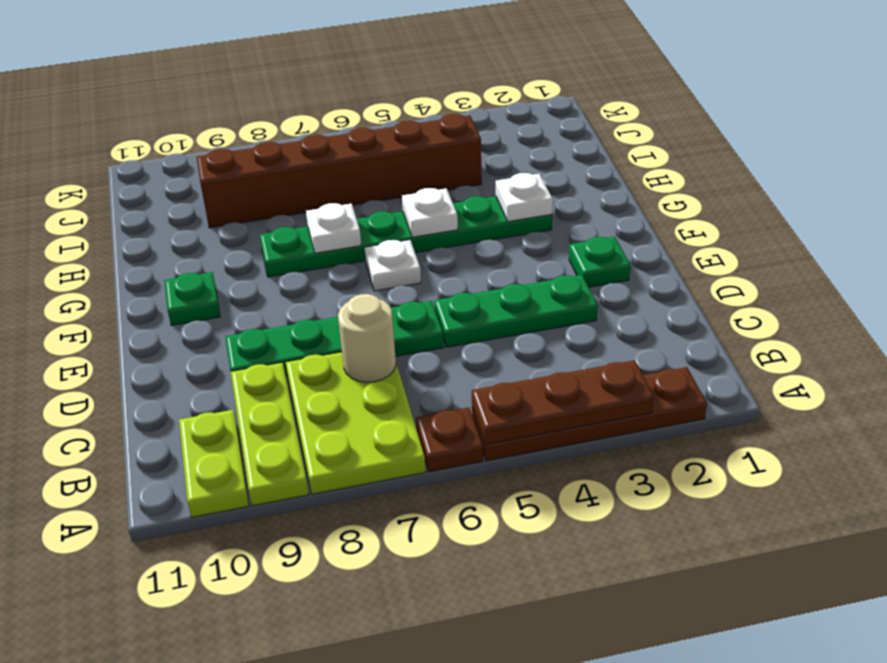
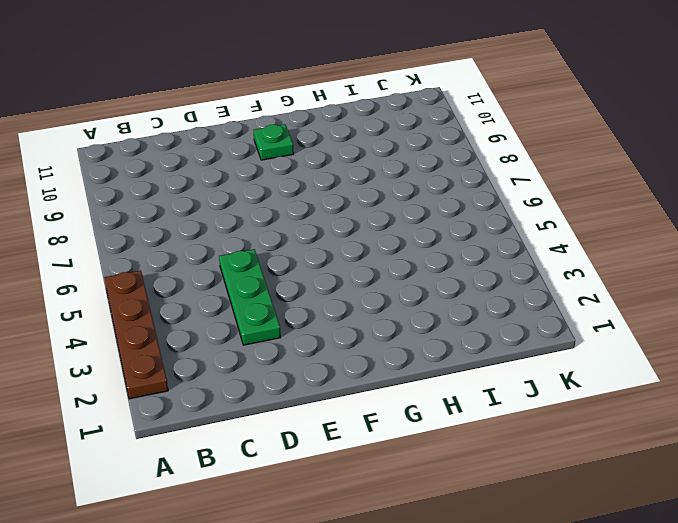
none -> brown plate A6 level 1
none -> lime plate A7:C8 level 1
none -> lime plate A9:C9 level 1

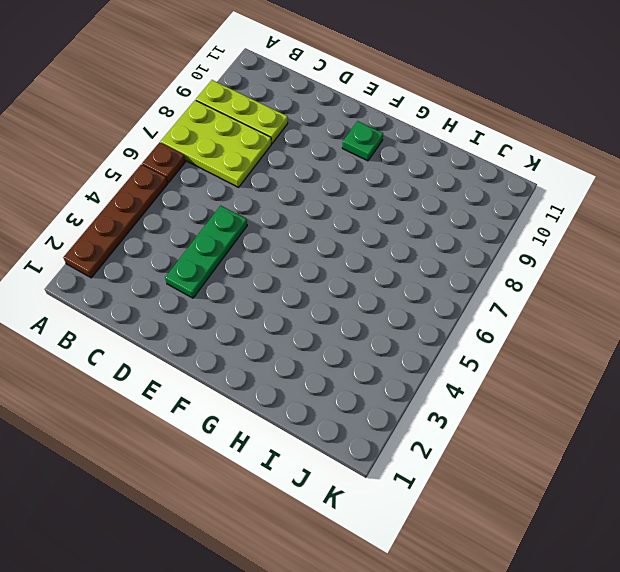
none -> lime plate A10:B10 level 1
none -> green plate D6:D9 level 1
none -> green plate E2 level 1

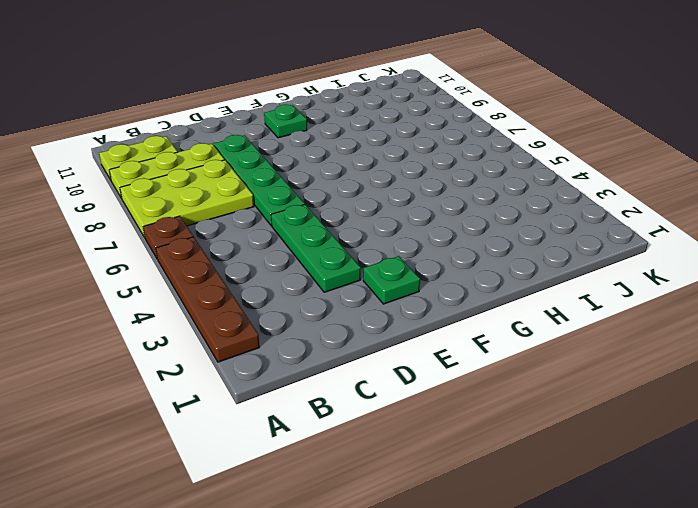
none -> white plate F6 level 1
none -> green plate G3:G8 level 1
none -> brown brick I4:I9 level 1

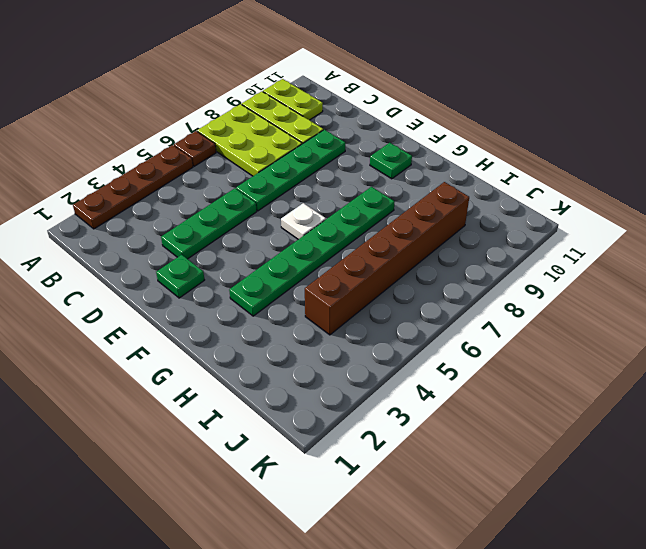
none -> brown plate A3:A5 level 2
none -> tan round brick C7 level 2
none -> white plate G3 level 2

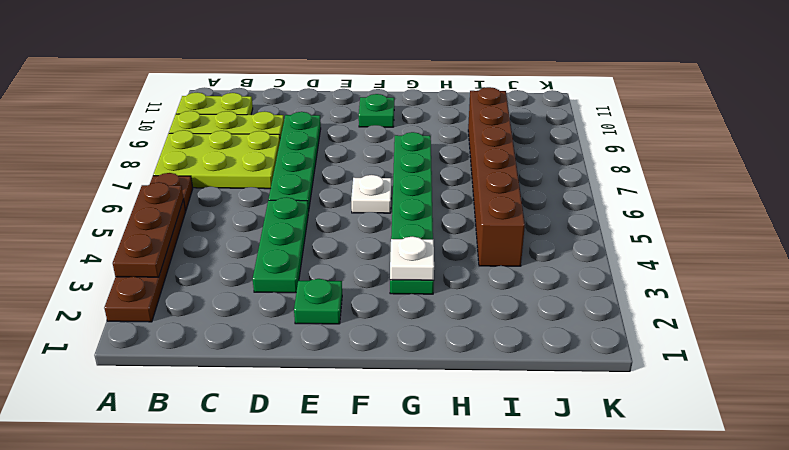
none -> tan round brick C7 level 2
none -> white plate G5 level 2
none -> white plate G7 level 2

